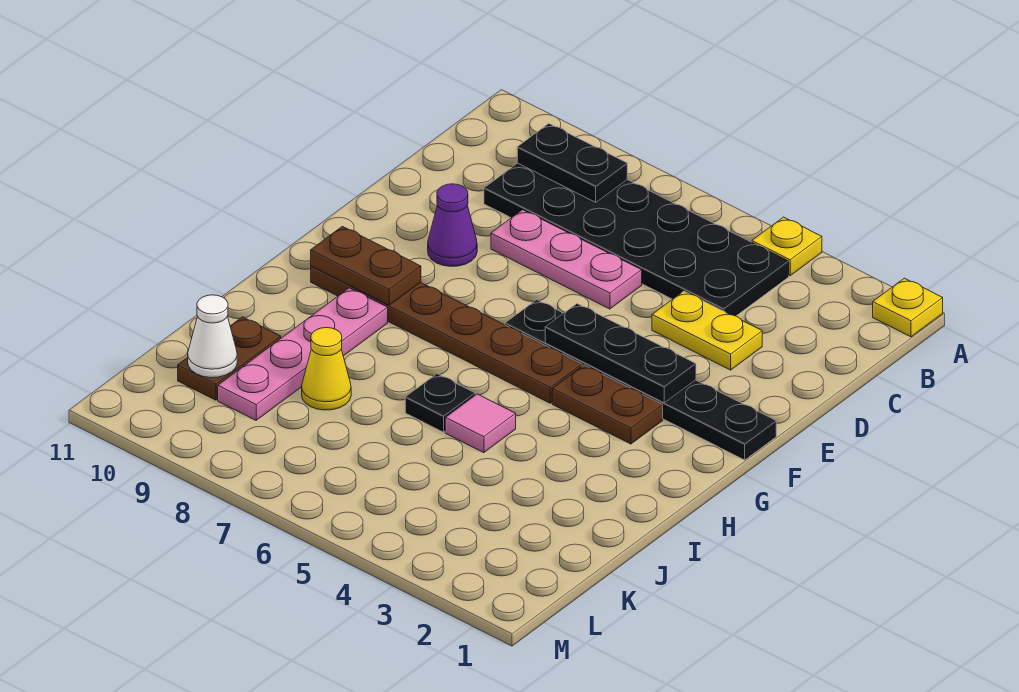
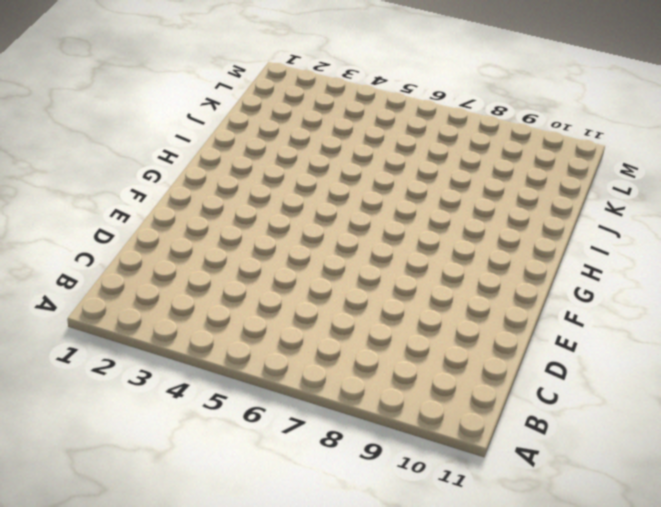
none -> yellow plate A1 level 1
none -> yellow plate A4 level 1
none -> black plate B4:C9 level 1

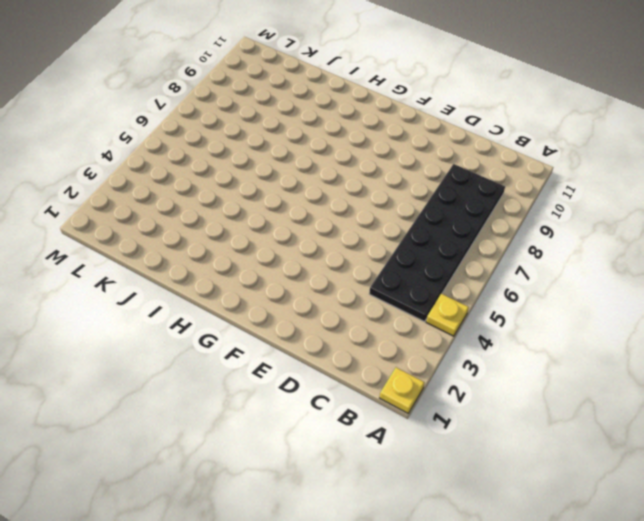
none -> yellow plate D3:D4 level 1
none -> pink plate D6:D8 level 1
none -> purple cone E9 level 1

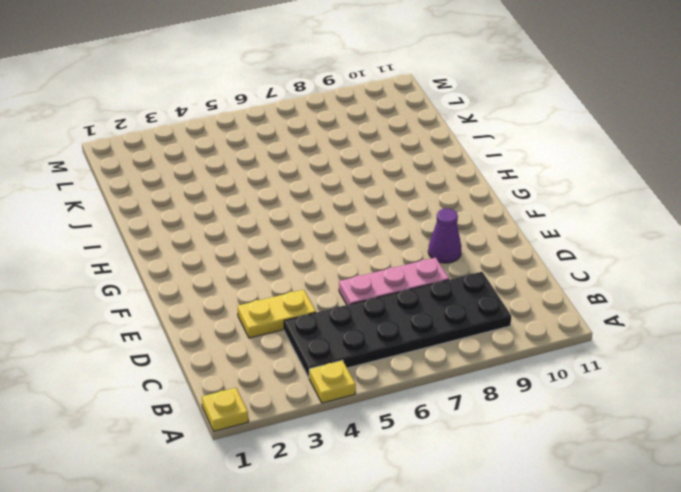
none -> black plate F1:F6 level 1
none -> brown plate G3:G4 level 1
none -> brown plate G5:G10 level 1

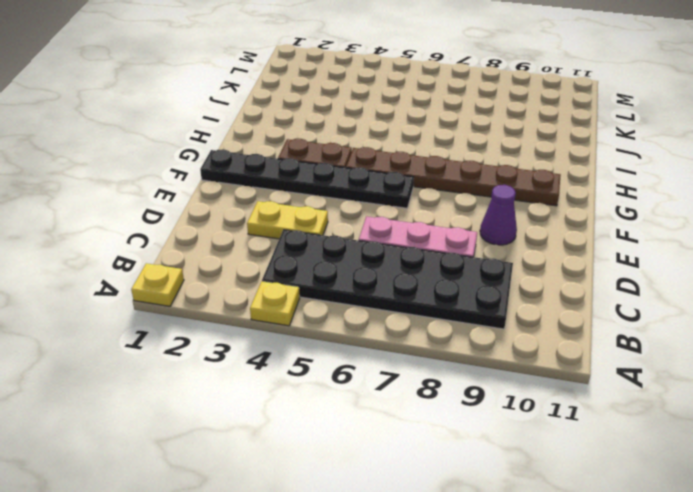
none -> pink plate H9:K9 level 1
none -> pink tile I5 level 1
none -> black plate I6 level 1

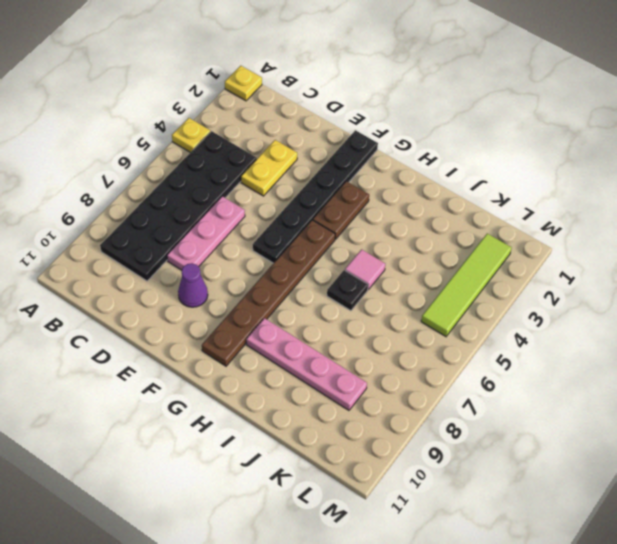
lime tile L2:L5 level 1 -> none
none -> yellow cone J8 level 1
none -> brown plate J10:K10 level 1
none -> black plate B8:B9 level 2

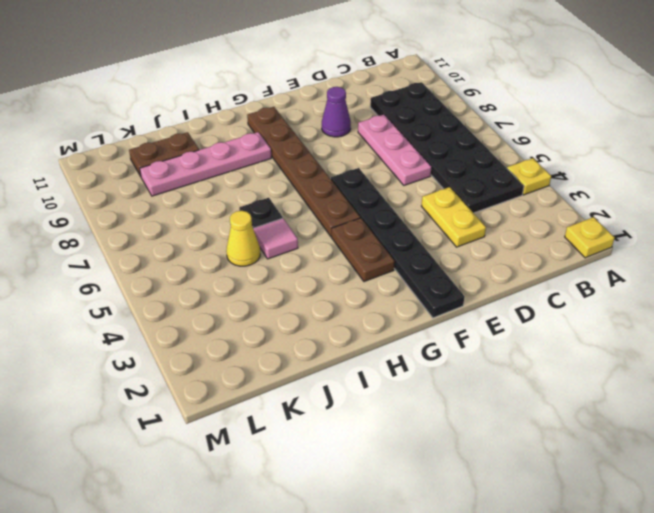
yellow cone J5 level 1 -> yellow cone J8 level 1
none -> black plate B8:B9 level 2
none -> black plate F3:F5 level 2
none -> brown plate G9:G10 level 2

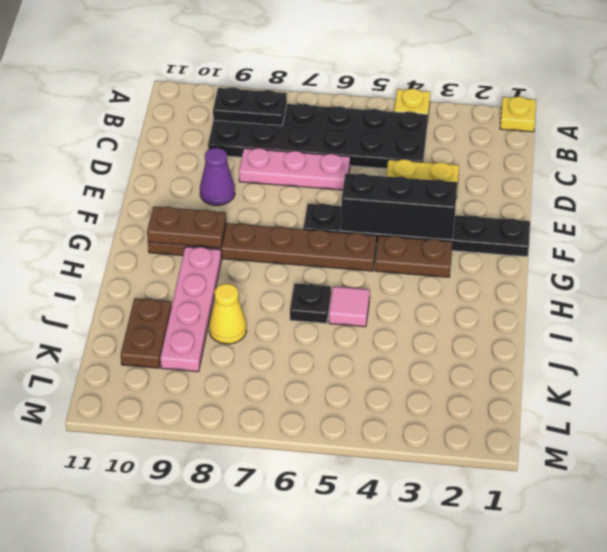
black brick F3:F5 level 2 -> black plate F3:F5 level 2
none -> white cone K10 level 2

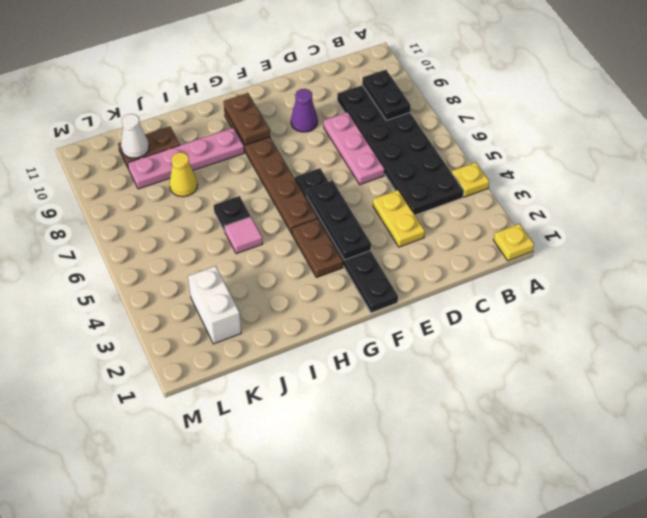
white brick K2:K3 level 1 -> none

